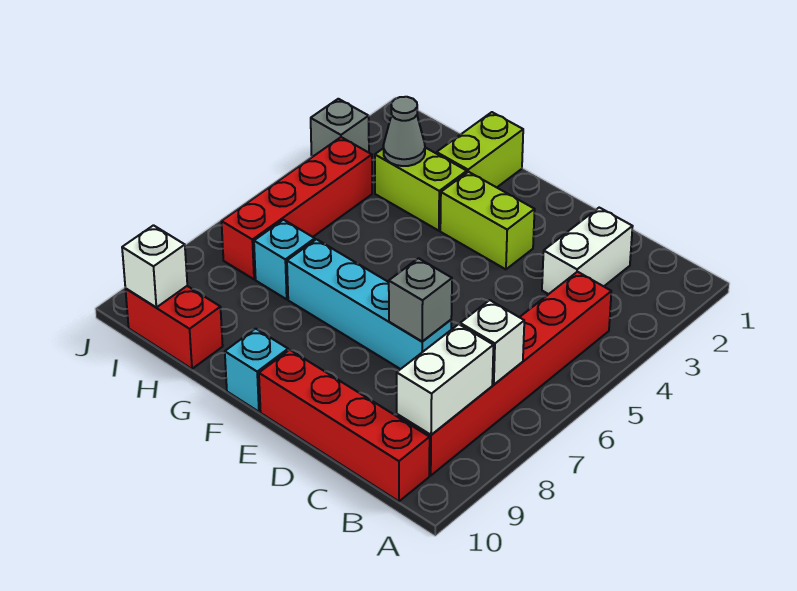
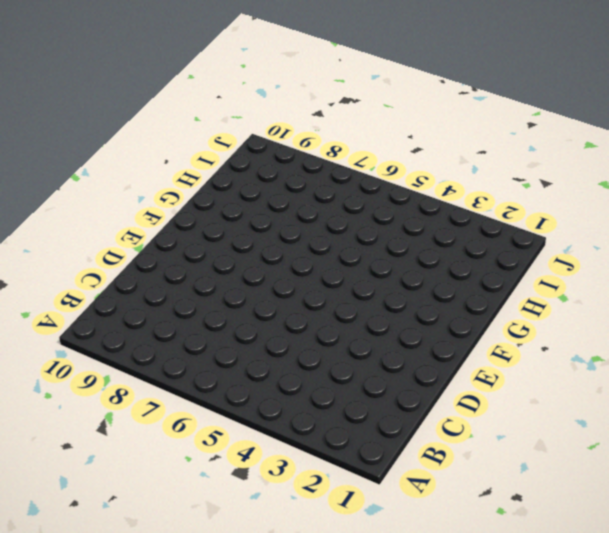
none -> red brick B4:B9 level 1
none -> red brick B10:E10 level 1
none -> white brick C2:C3 level 1

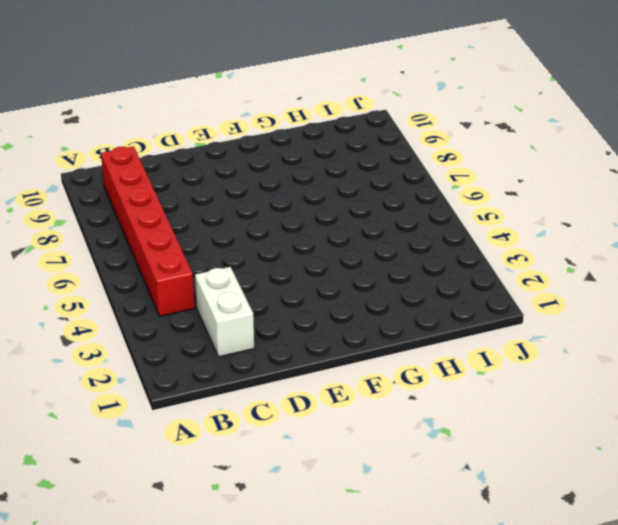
none -> red brick B10:E10 level 1
none -> cyan brick D7:G7 level 1
none -> lime brick E3:F3 level 1

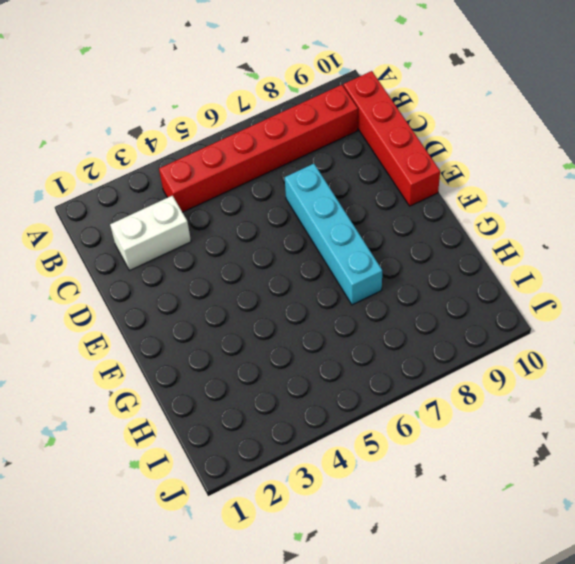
none -> lime brick E3:F3 level 1
none -> cyan brick F10 level 1
none -> lime brick G1:G2 level 1

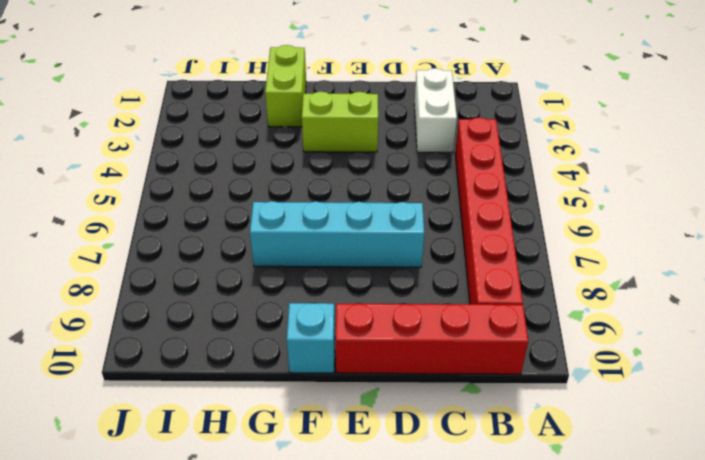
none -> lime brick G3:H3 level 1
none -> cyan brick H7 level 1
none -> red brick H10:I10 level 1

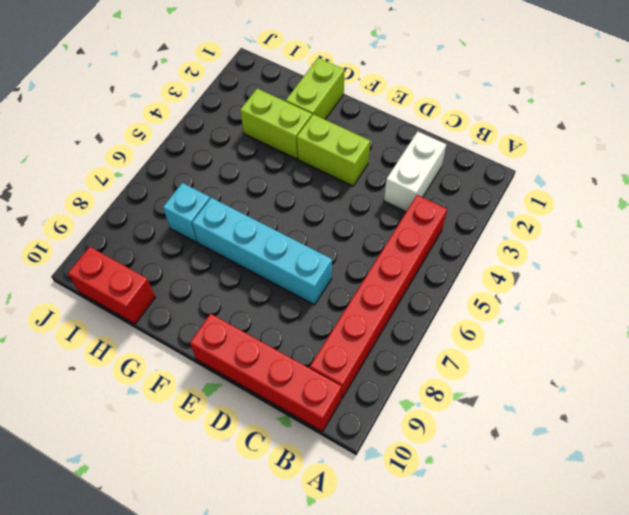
none -> cyan brick F10 level 1
none -> red brick I4:I7 level 1
none -> grey brick J3 level 1

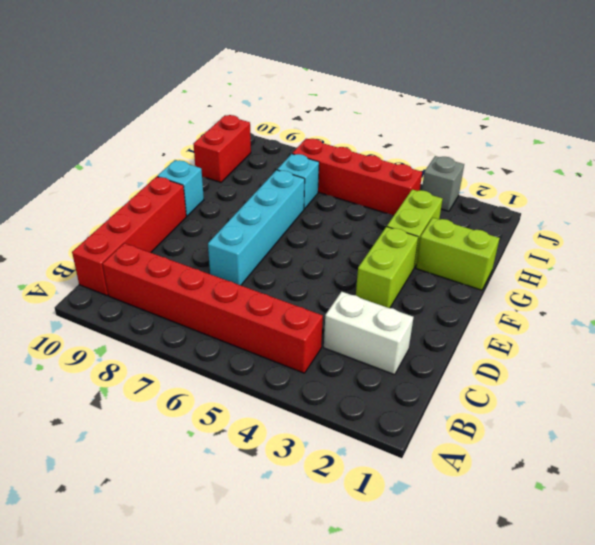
none -> white brick B7 level 2
none -> white brick B8:B9 level 2
none -> grey brick D7 level 2

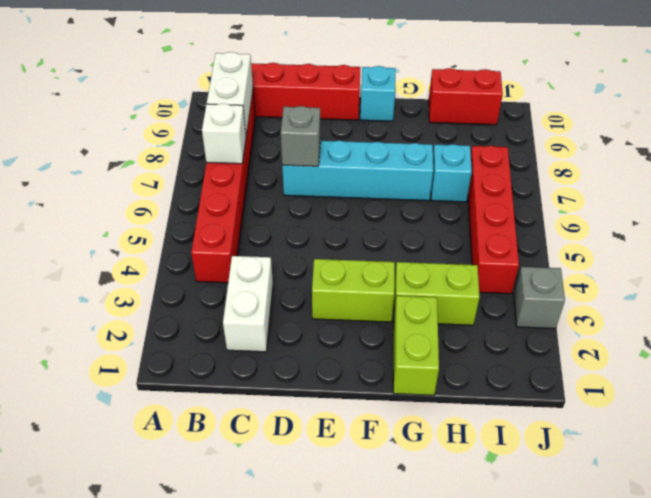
none -> grey cone H3 level 2
none -> white brick I10 level 2

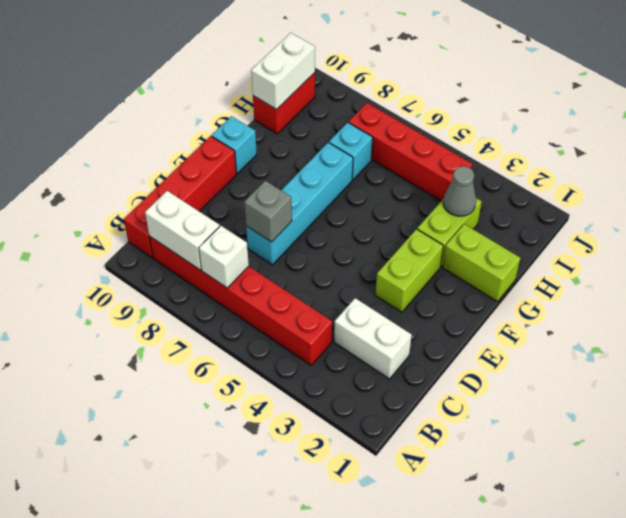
white brick H10:I10 level 2 -> white brick I10 level 2
none -> grey brick J3 level 1

